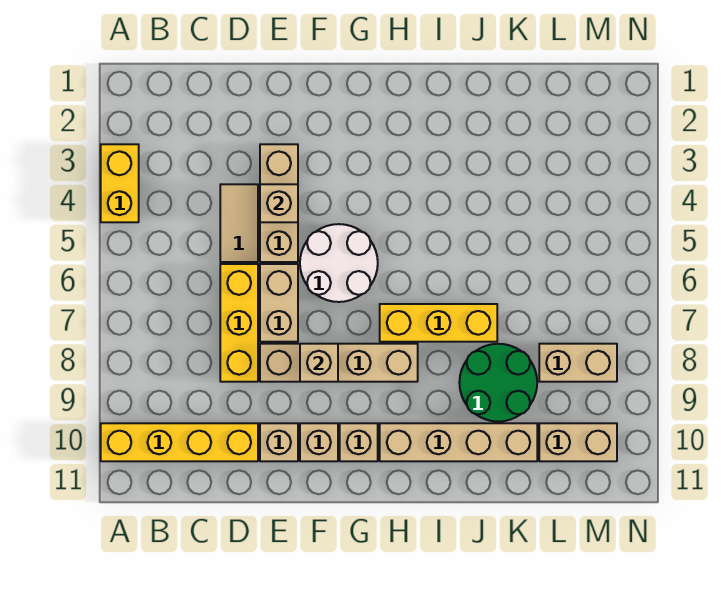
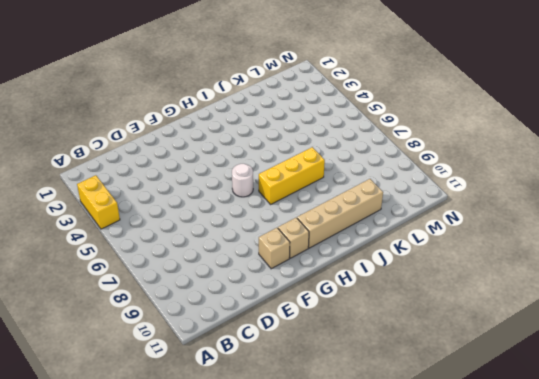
white round brick G6 level 1 -> white round brick F5:G6 level 1
none -> yellow brick A10:D10 level 1
none -> tan tile D4:D5 level 1
none -> yellow brick D6:D8 level 1

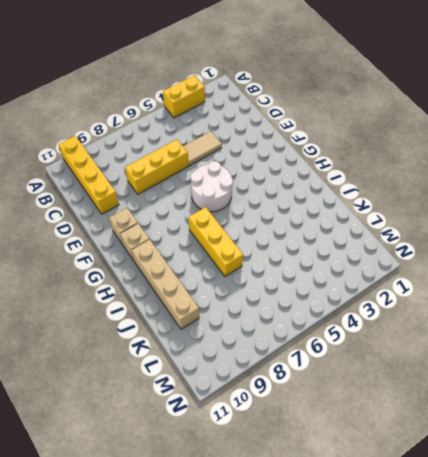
none -> tan brick E3:E5 level 1
none -> tan brick E6:E7 level 1
none -> tan brick E8:H8 level 1

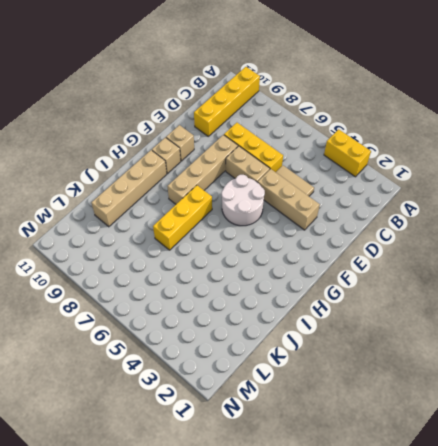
none -> tan brick E10 level 1
none -> green round brick J8:K9 level 1
none -> tan brick L8:M8 level 1

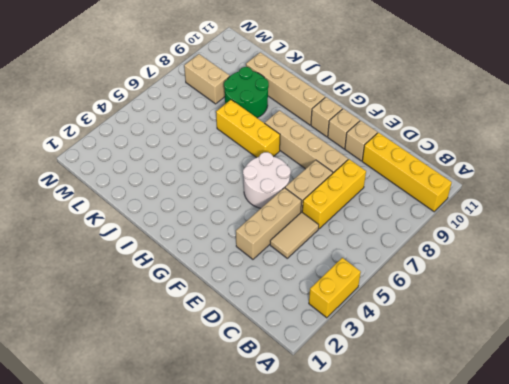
none -> tan brick L10:M10 level 1
none -> tan brick E4 level 2
none -> tan brick F8 level 2

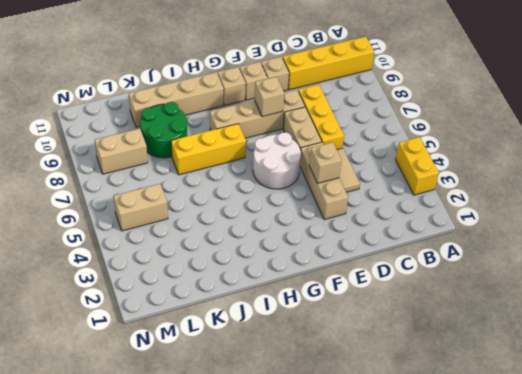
tan brick L5:M5 level 1 -> tan brick L10:M10 level 1

